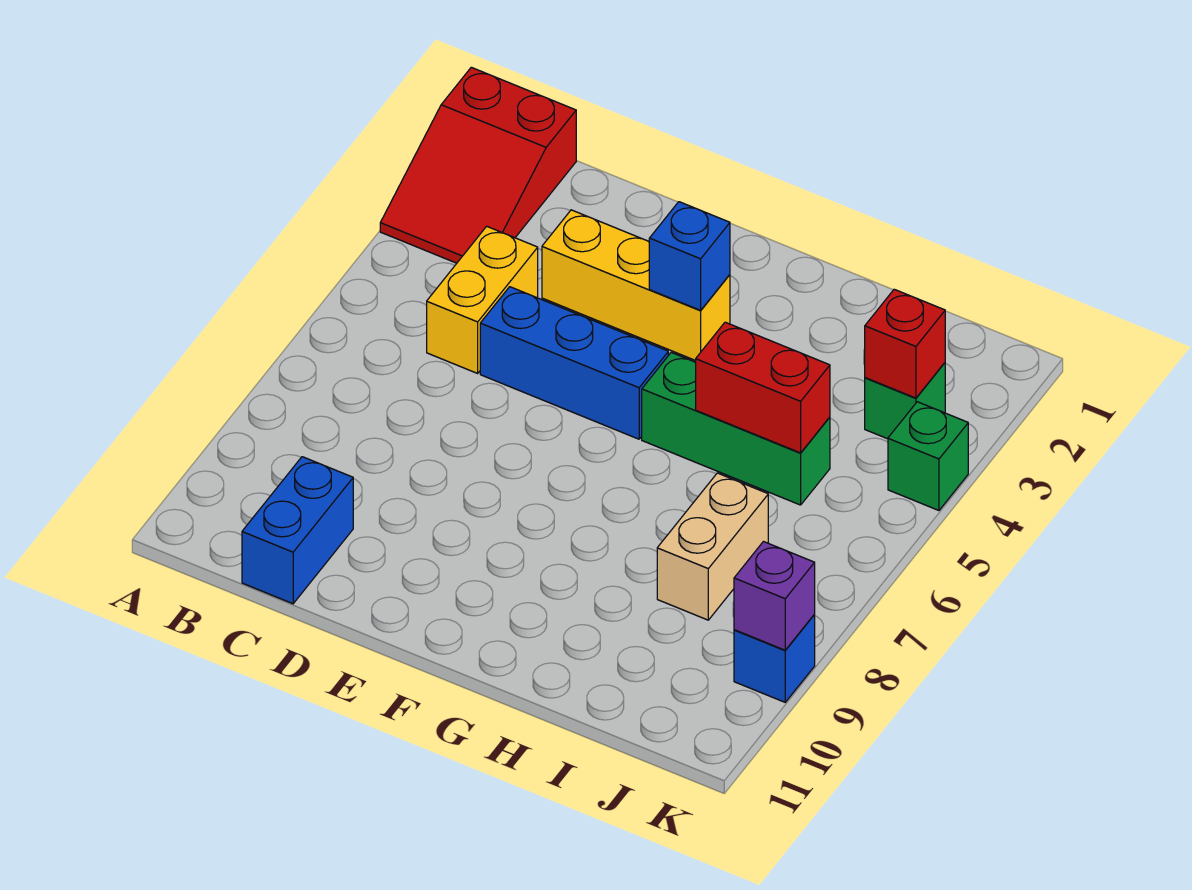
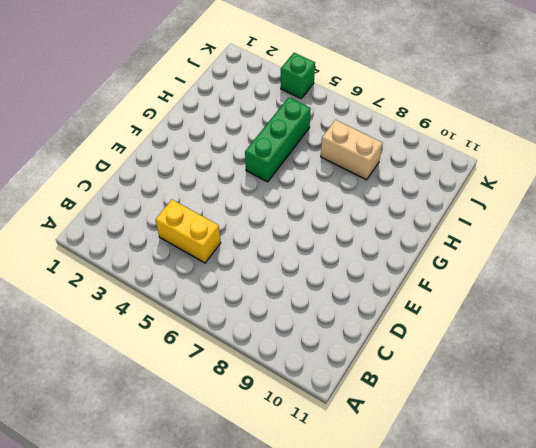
none -> red slope A1:B3 level 1 top 1
none -> blue brick C10:C11 level 1
none -> yellow brick D3:F3 level 1

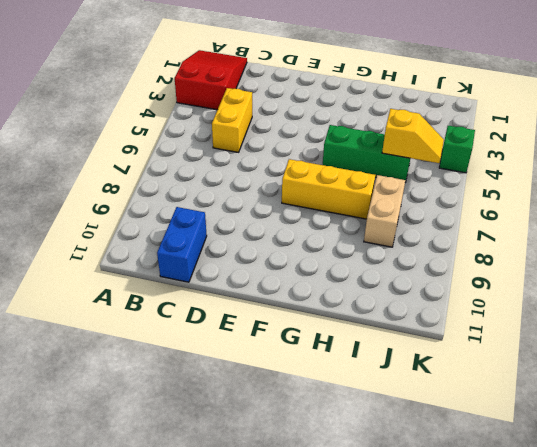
red slope A1:B3 level 1 top 3 -> red slope A1:B3 level 1 top 1
yellow brick F7:H7 level 1 -> yellow brick D3:F3 level 1
yellow slope I5:J5 level 2 top I -> red brick H5:I5 level 2
none -> blue brick D5:F5 level 1
none -> green brick J3 level 1
none -> blue brick K9 level 1

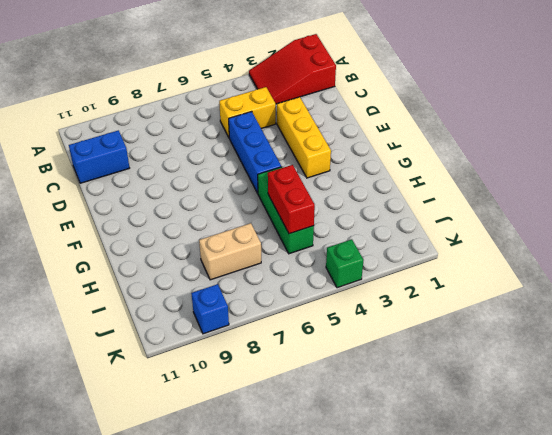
none -> green brick J3 level 1
none -> blue brick F3 level 2
none -> red brick J3 level 2

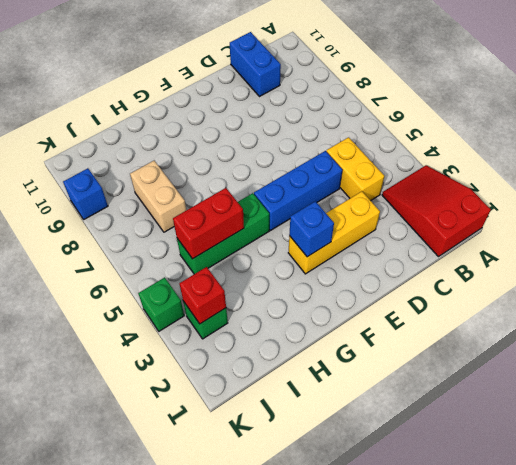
none -> purple brick K9 level 2

